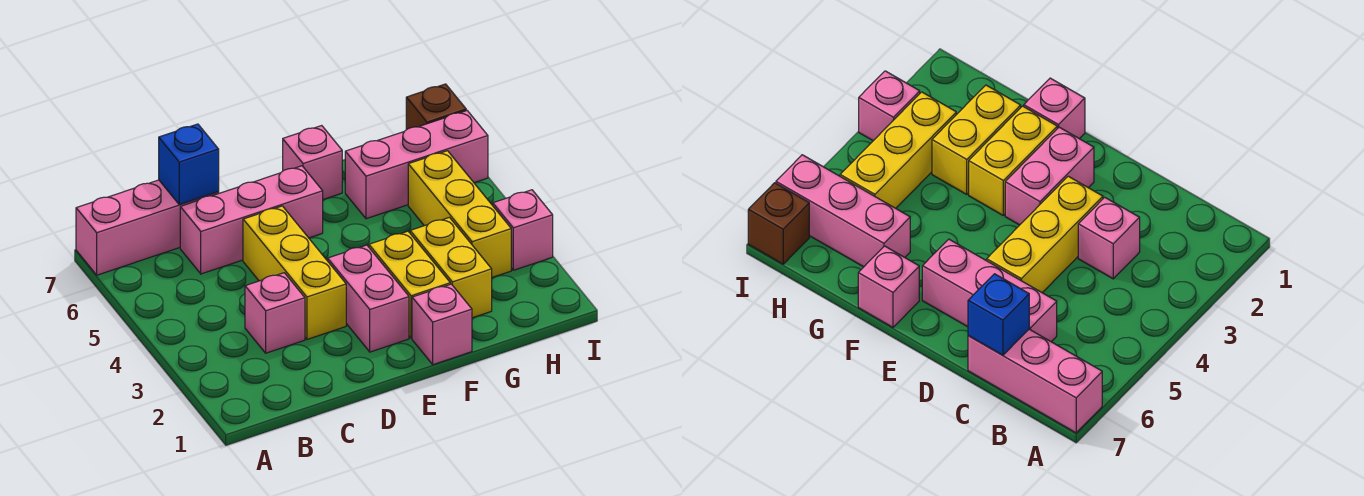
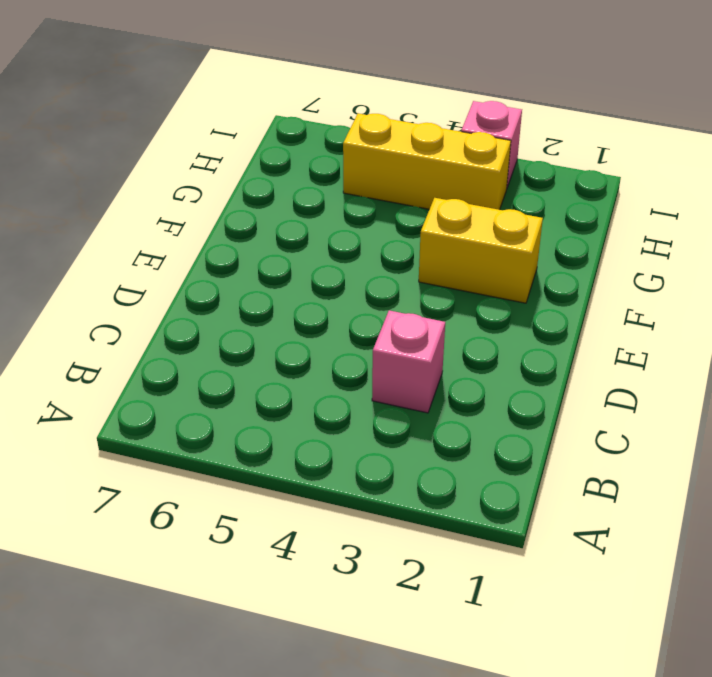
none -> pink brick A7:C7 level 1
none -> pink brick C6:E6 level 1
none -> yellow brick D3:D5 level 1

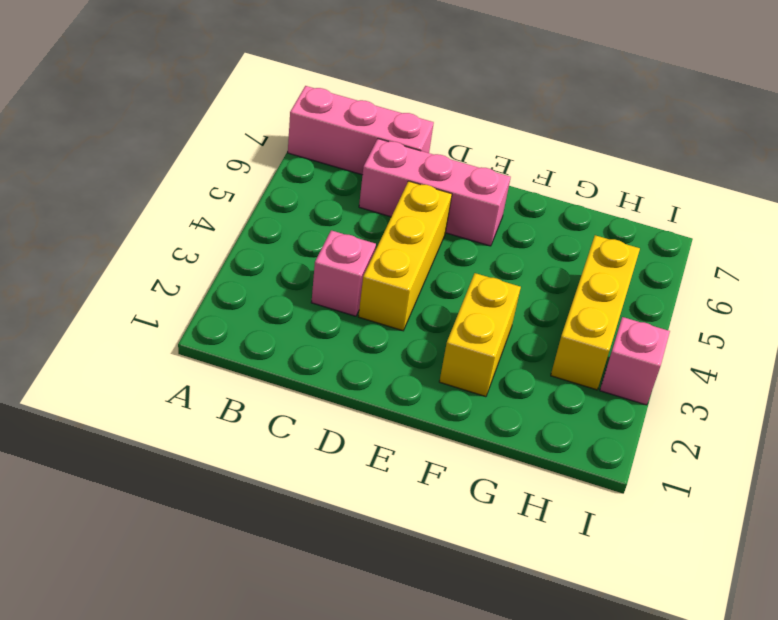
none -> pink brick E2:E3 level 1
none -> pink brick F1 level 1
none -> pink brick F7 level 1

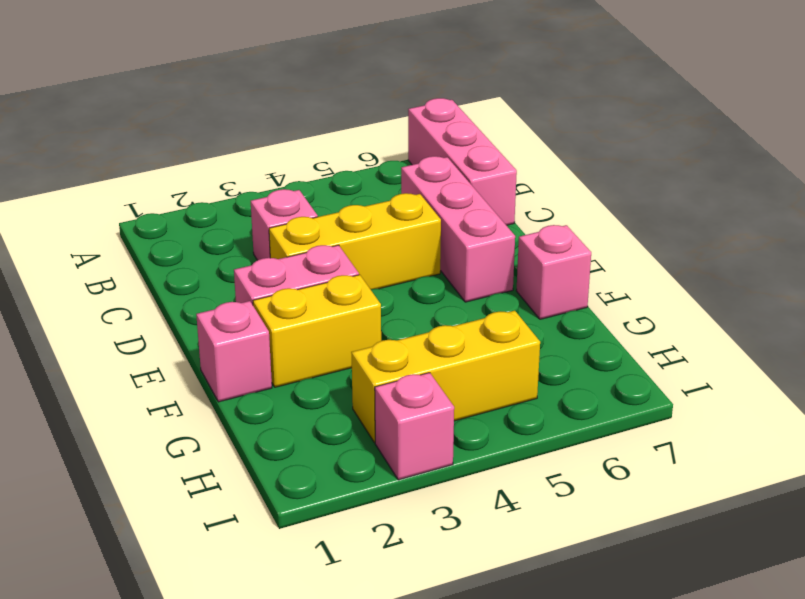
none -> yellow brick G2:G3 level 1
none -> pink brick G6:I6 level 1
none -> brown brick I7 level 1

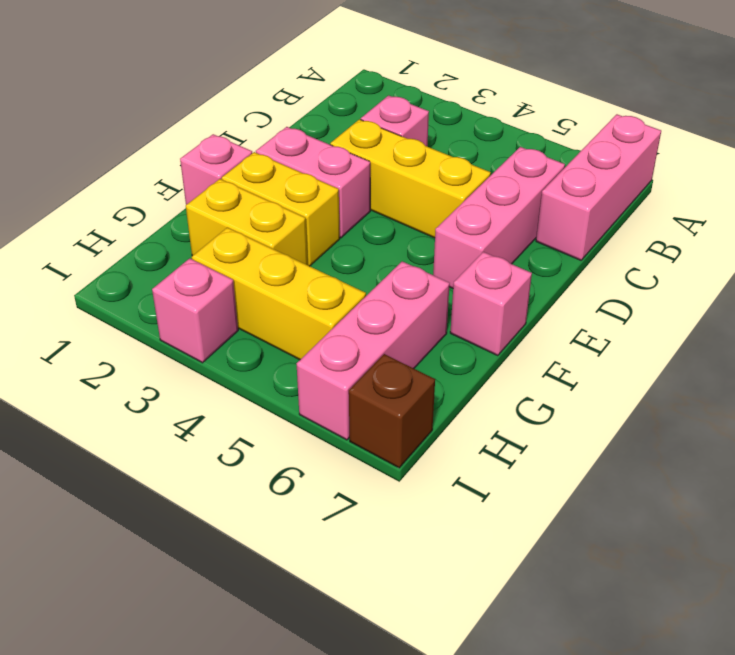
none -> blue brick C7 level 2

